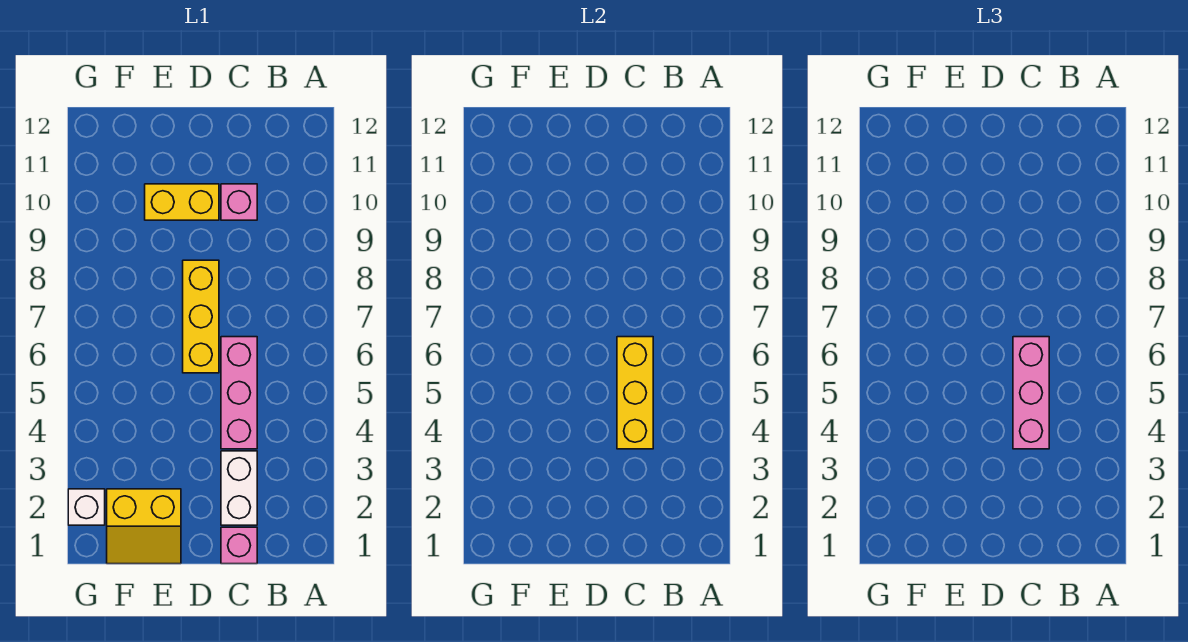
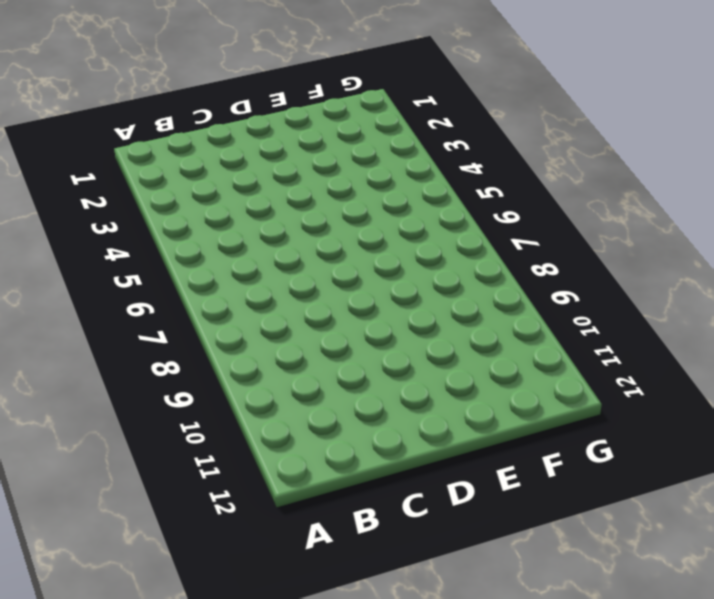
none -> pink brick C1 level 1
none -> white brick C2:C3 level 1

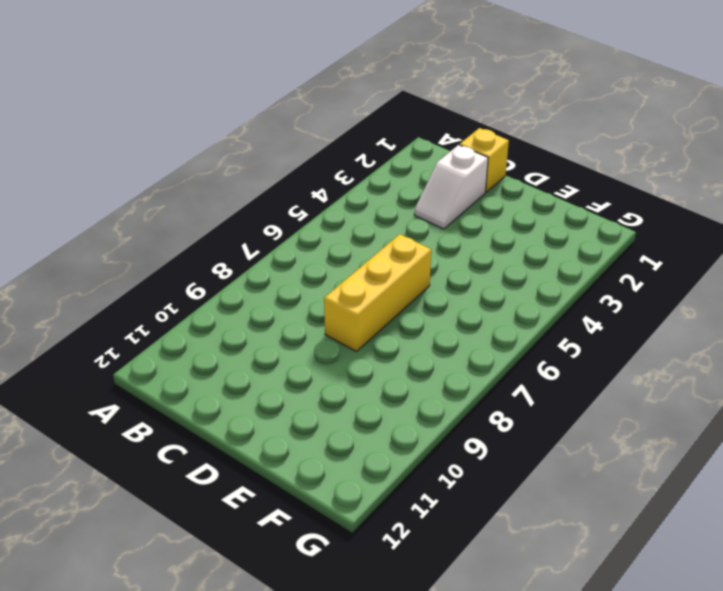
yellow brick C1 level 1 -> pink brick C1 level 1
white slope C2:C3 level 1 top 2 -> white brick C2:C3 level 1
none -> pink brick C4:C6 level 1
none -> pink brick C10 level 1

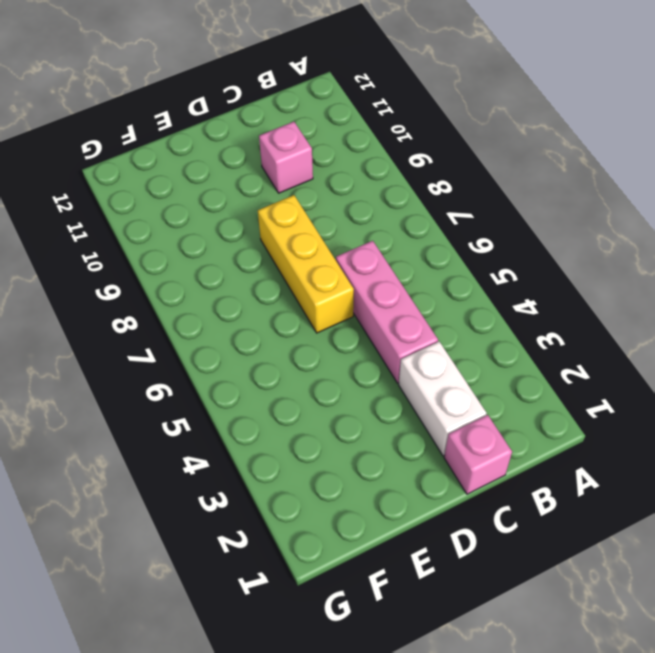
none -> yellow brick D10:E10 level 1
none -> yellow slope E1:F2 level 1 top 2

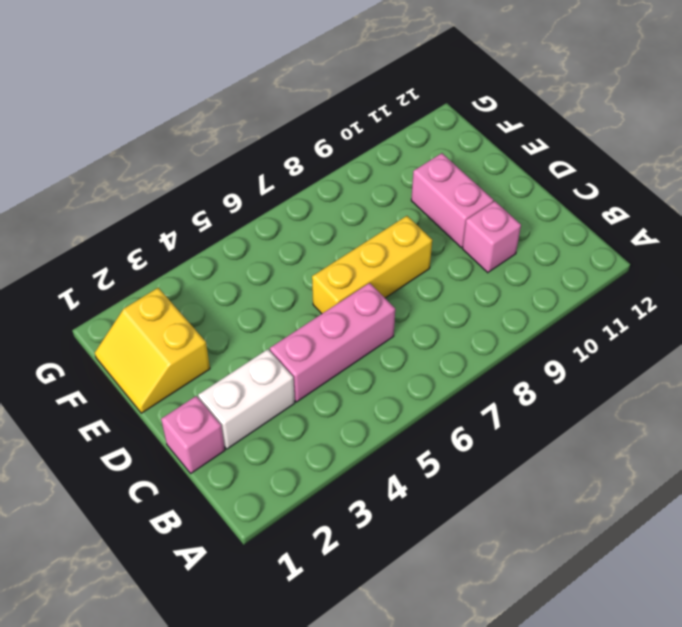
pink brick D10:E10 level 1 -> yellow brick D10:E10 level 1
none -> white brick G2 level 1
none -> yellow brick C4:C6 level 2

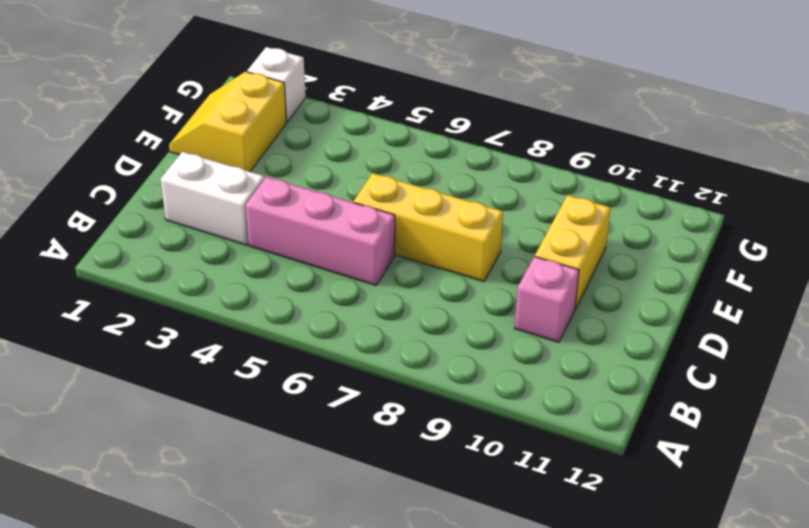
none -> pink brick C1 level 1
none -> yellow brick C4:C6 level 2

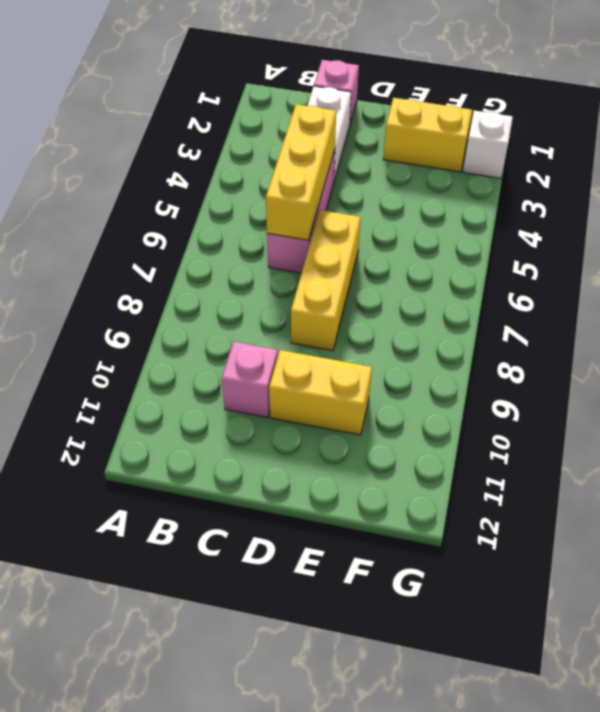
none -> pink brick C4:C6 level 3

